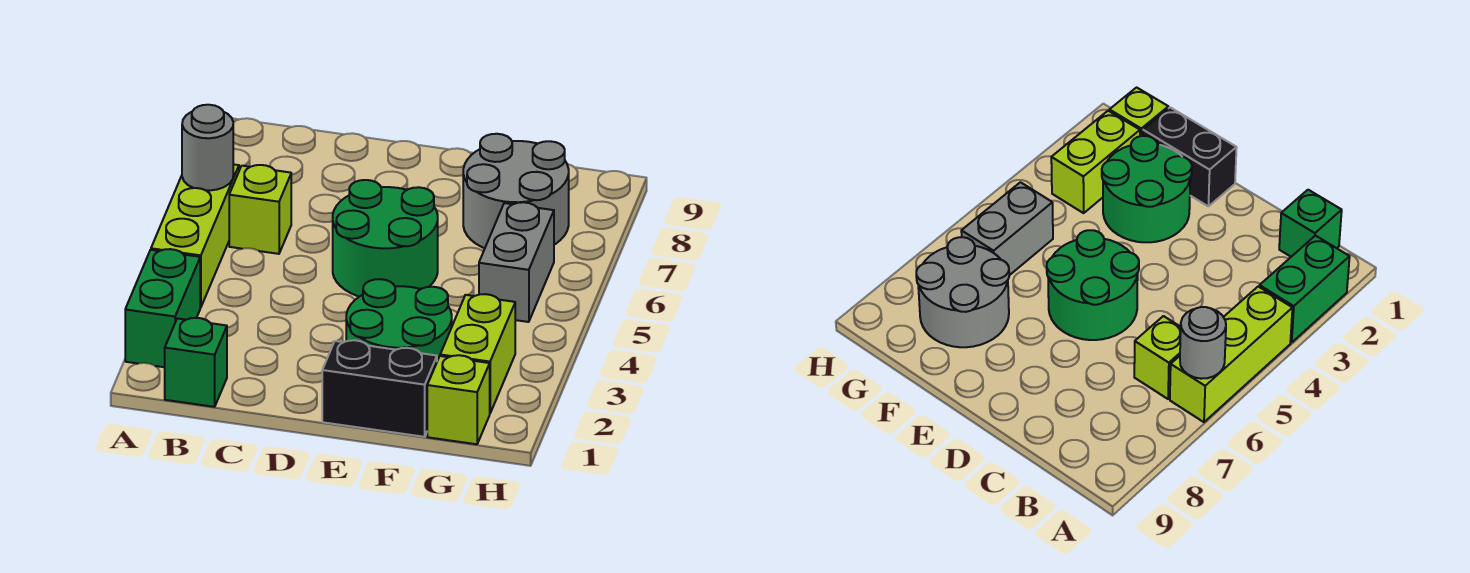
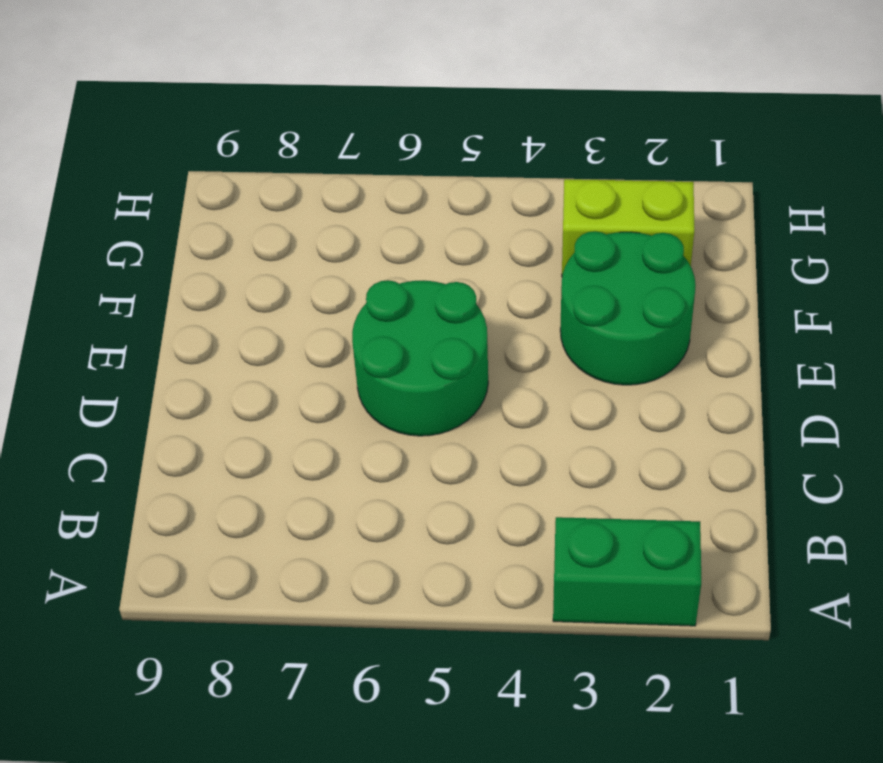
none -> lime brick A4:A6 level 1
none -> green brick B1 level 1
none -> lime brick B6 level 1

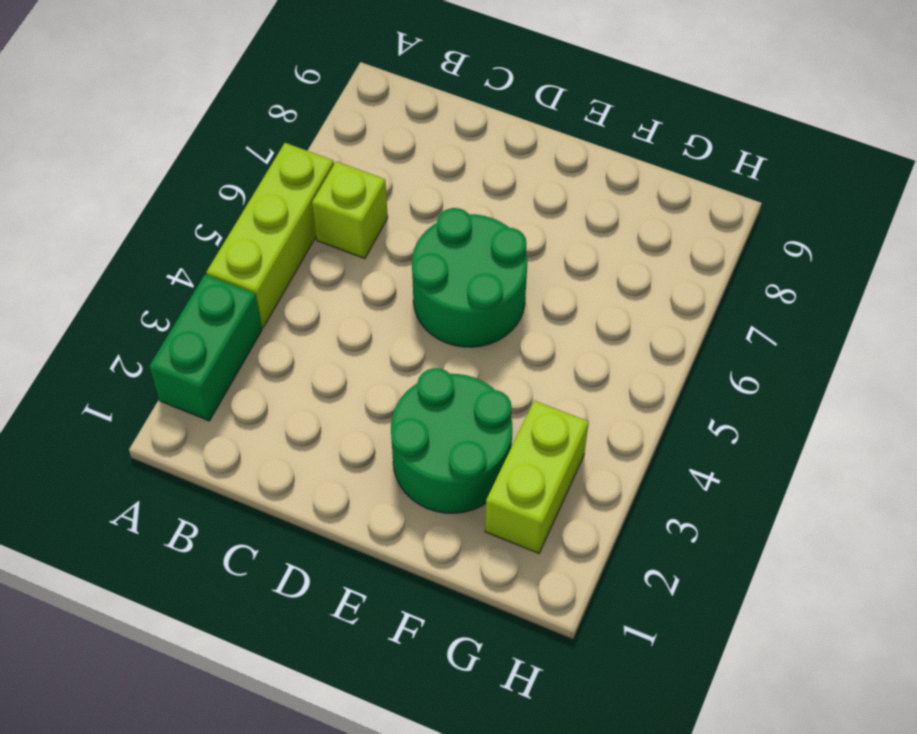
none -> green brick B1 level 1
none -> black brick E1:F1 level 1
none -> grey round brick F7:G8 level 1

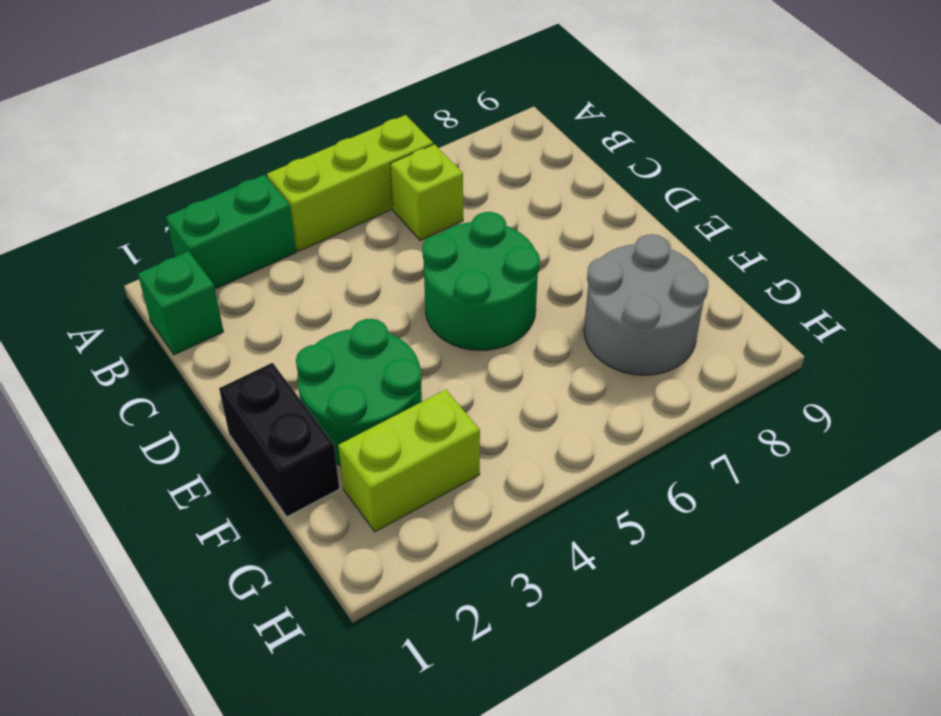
none -> lime brick G1 level 1
none -> grey brick G5:G6 level 1
none -> grey round brick A6 level 2

